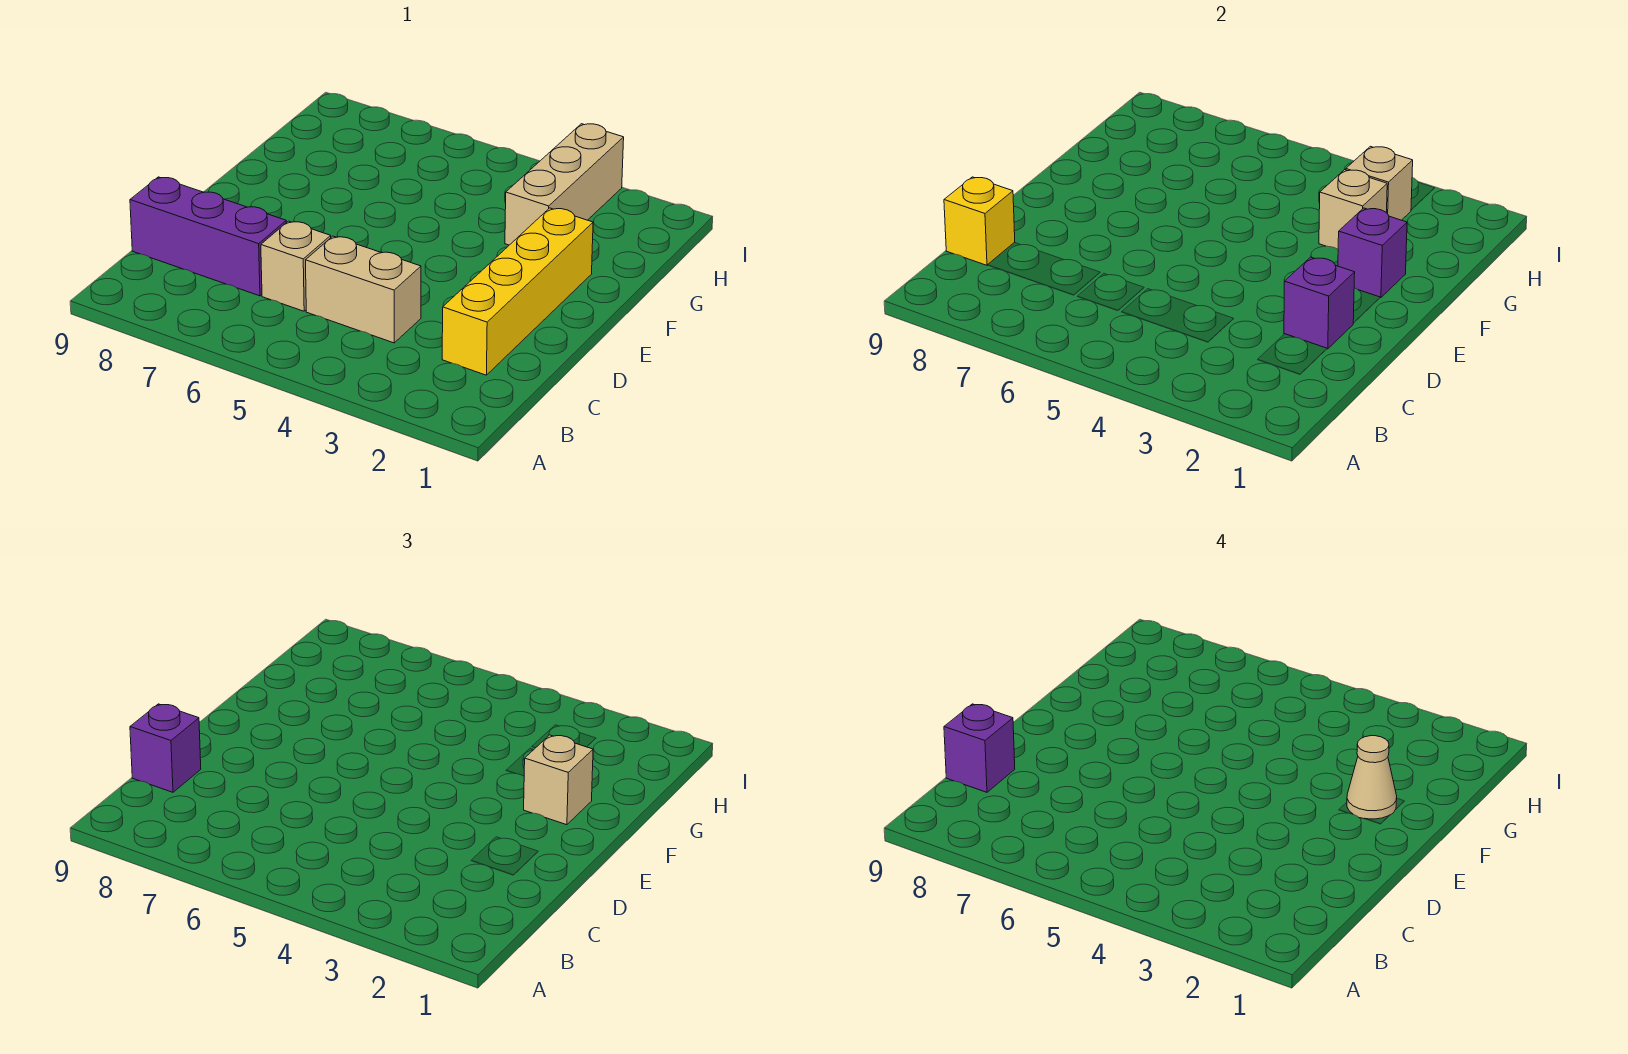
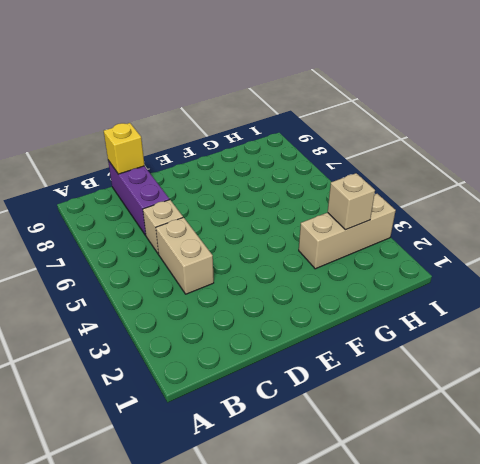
none -> yellow brick C2:F2 level 1
none -> purple brick D2 level 2
none -> purple brick F2 level 2

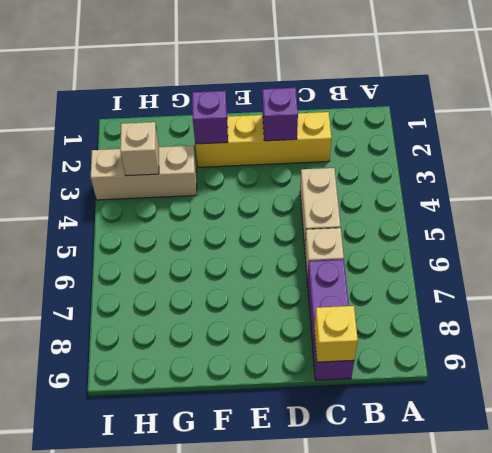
none -> tan brick G3 level 2
none -> purple brick C9 level 3
none -> tan brick F2 level 3

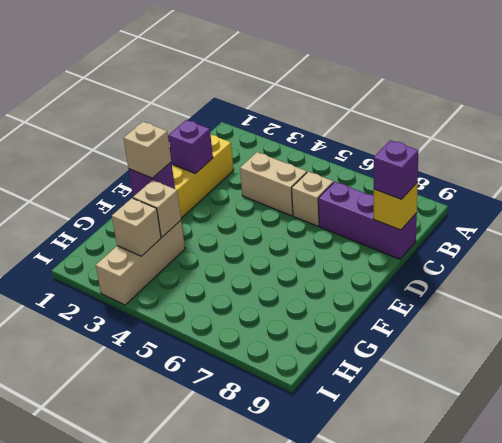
none -> purple brick C9 level 4
none -> tan cone F2 level 4

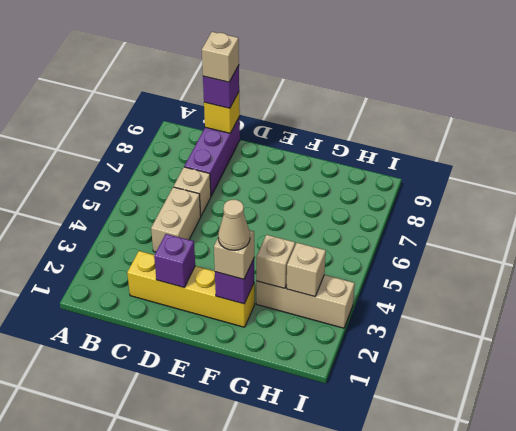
tan brick C9 level 4 -> purple brick C9 level 4

